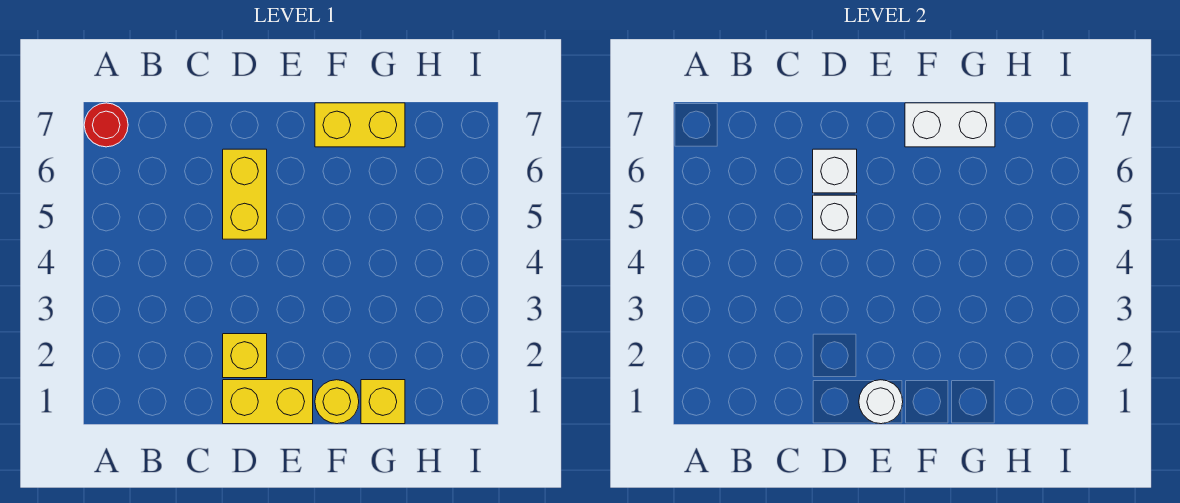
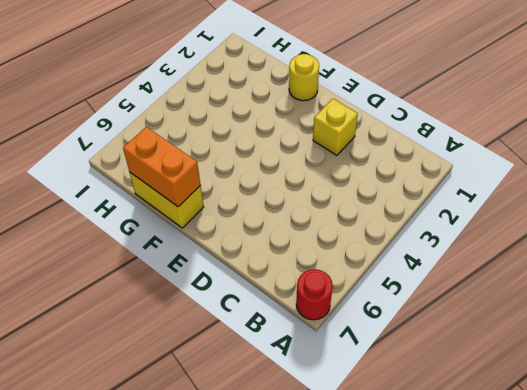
orange brick F7:G7 level 2 -> white brick F7:G7 level 2
none -> yellow brick D1:E1 level 1
none -> yellow brick D5:D6 level 1

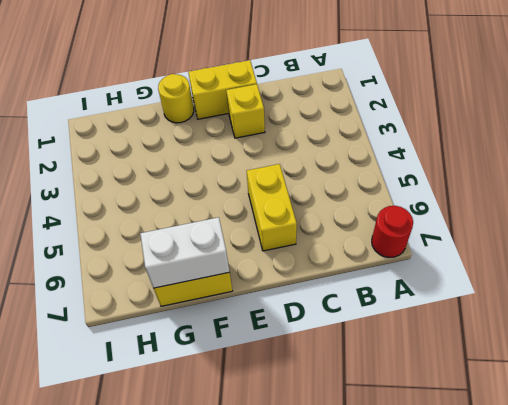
none -> yellow brick G1 level 1
none -> white brick D5 level 2

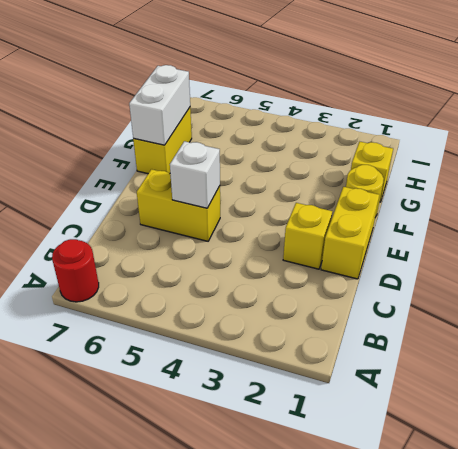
none -> white brick D6 level 2
none -> white round brick E1 level 2

